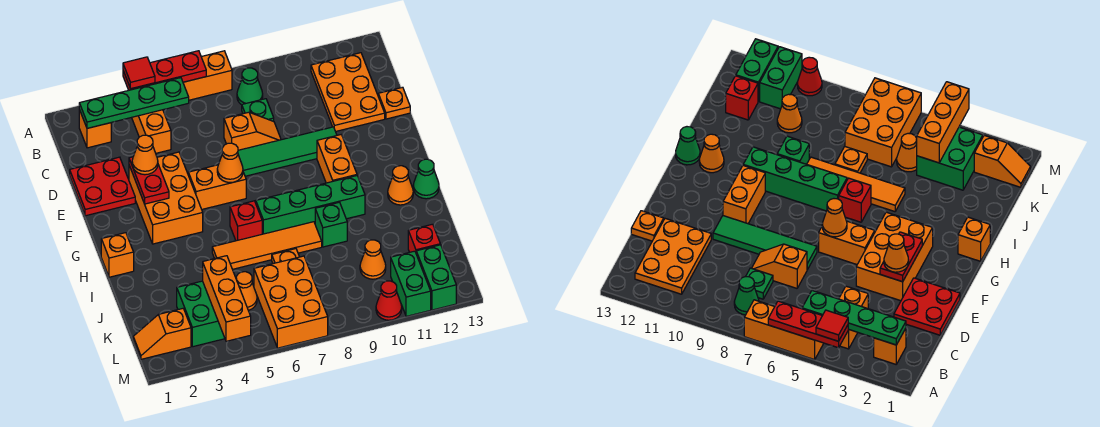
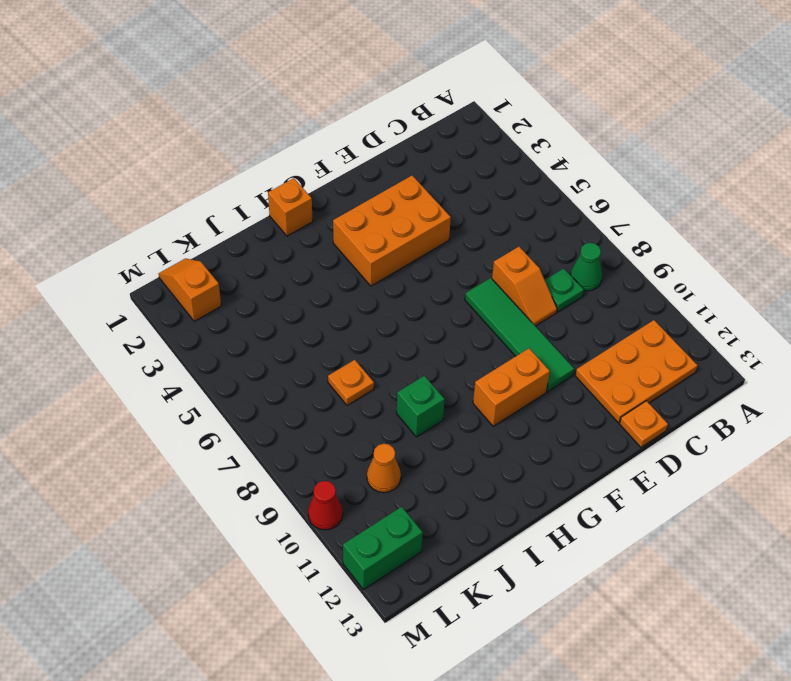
none -> orange brick A5:A7 level 1
none -> orange brick B2 level 1
none -> orange brick B4:C4 level 1
none -> red plate D1:E2 level 1

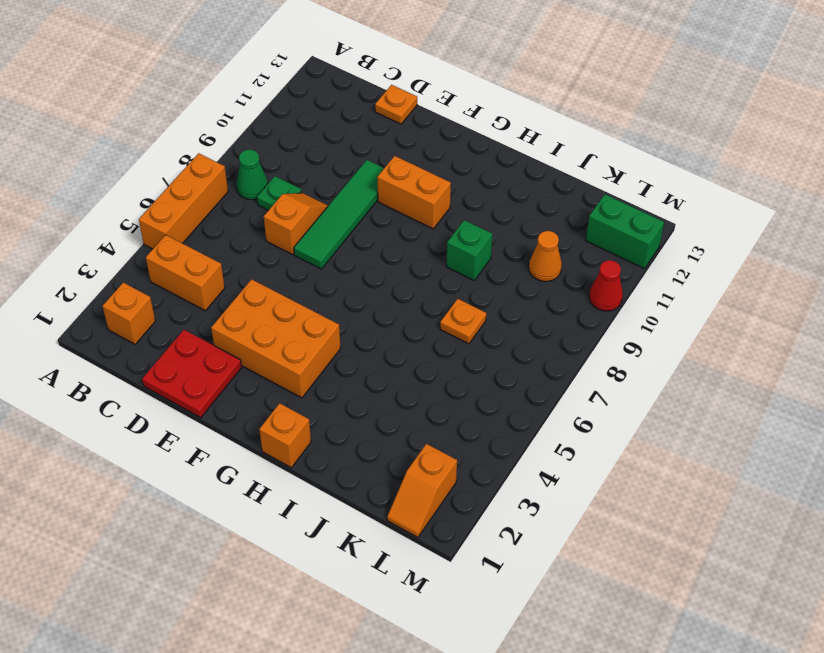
none -> orange plate B11:D12 level 1
none -> orange brick F5:F6 level 1
none -> red brick H6 level 1
none -> green brick H7:H10 level 1

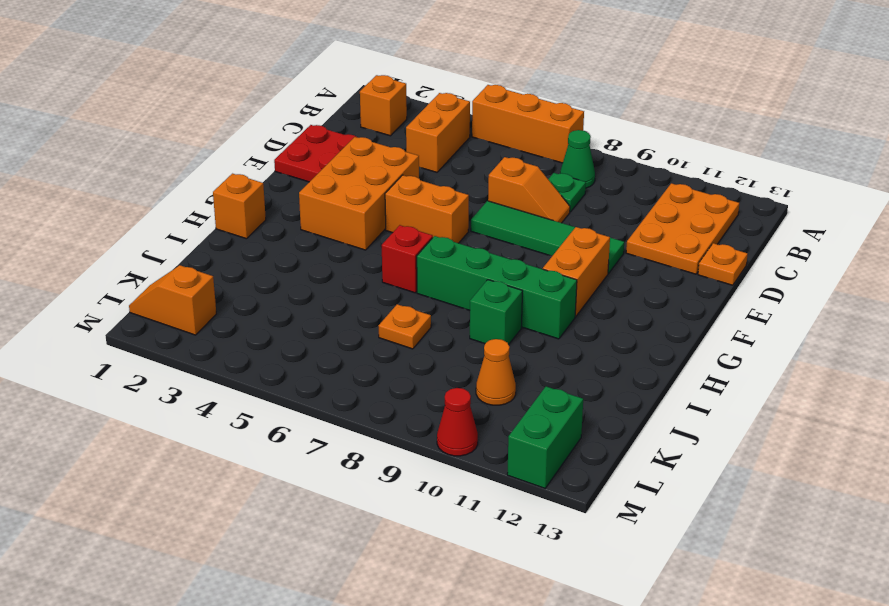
none -> orange cone H12 level 1
none -> green cone H13 level 1
none -> orange tile I5:I8 level 1
none -> green brick K3:L4 level 1

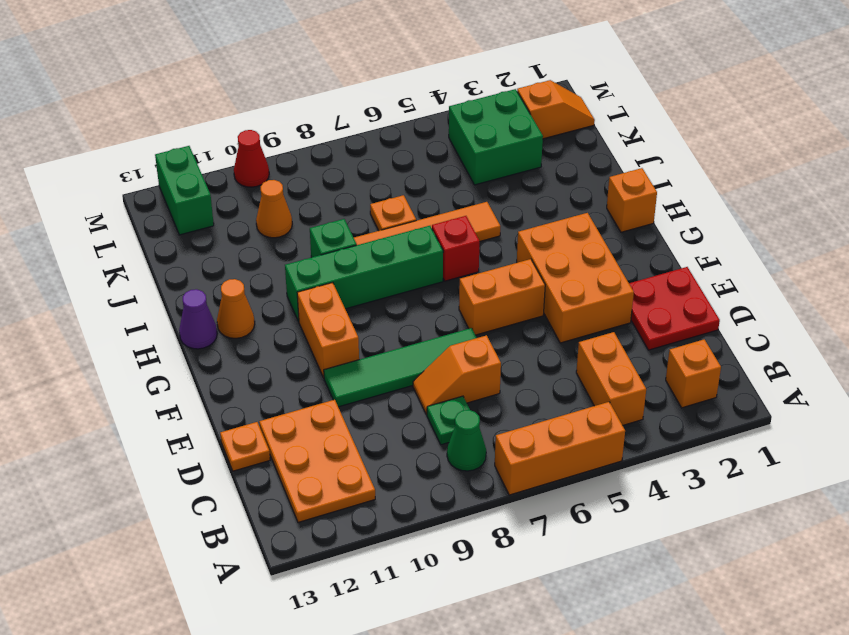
purple cone H13 level 1 -> green cone H13 level 1
none -> orange cone K5 level 1
none -> orange brick K6:M7 level 1
none -> red brick K12 level 1
none -> green brick L11:M11 level 1

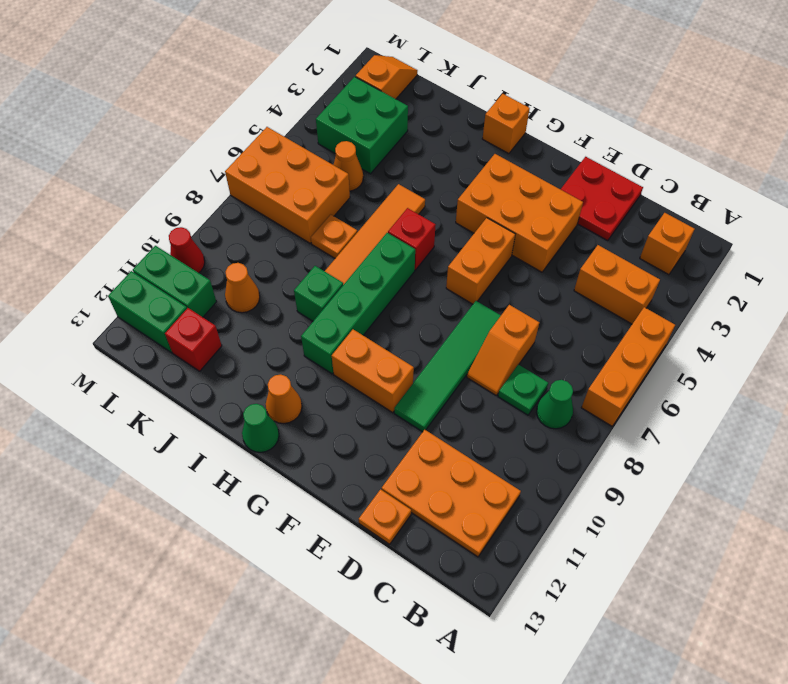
none -> red plate A4:A6 level 2
none -> green plate B2:B5 level 2
none -> red plate E3:F3 level 2
none -> orange cone F6 level 2

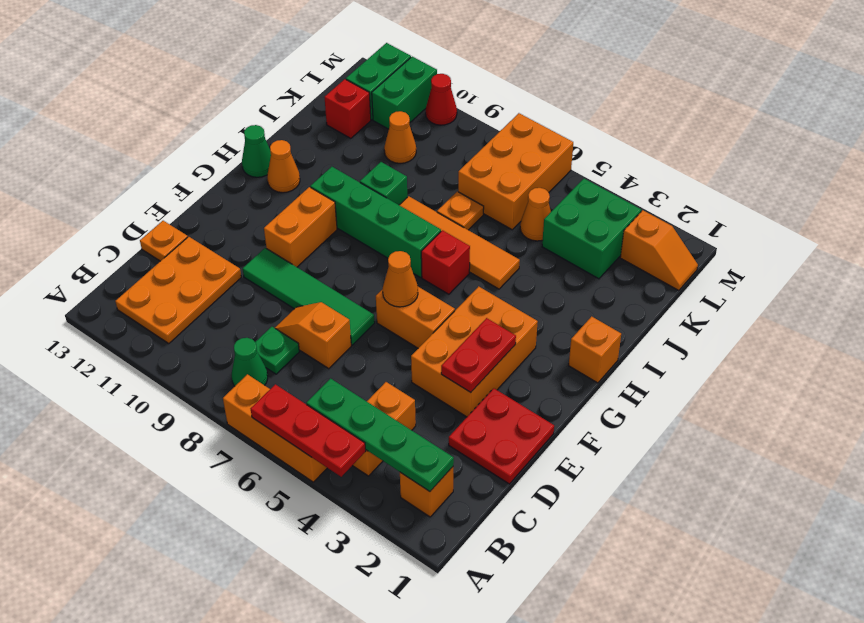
none -> orange brick K4:M4 level 2
none -> red tile A4 level 3
none -> orange cone E3 level 3

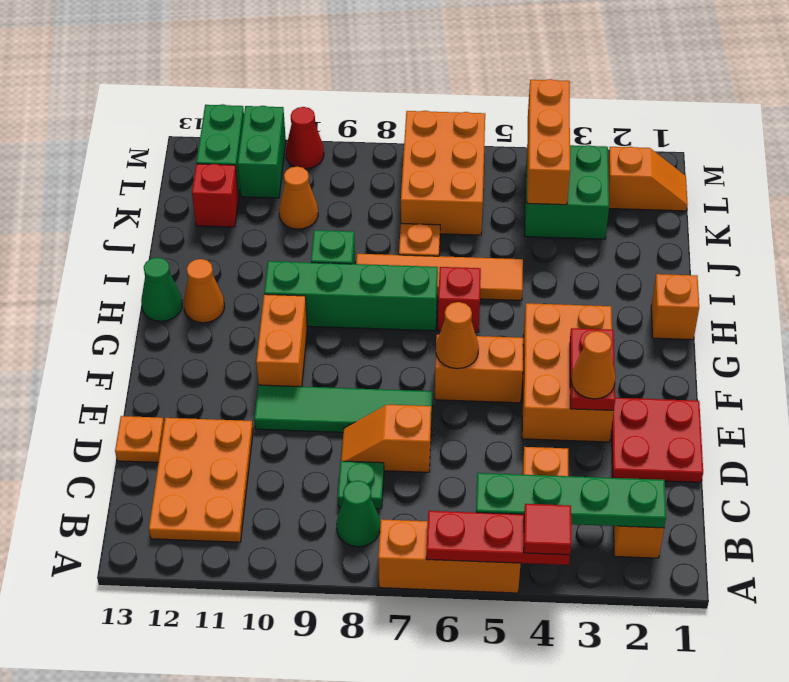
none -> orange cone K5 level 1

